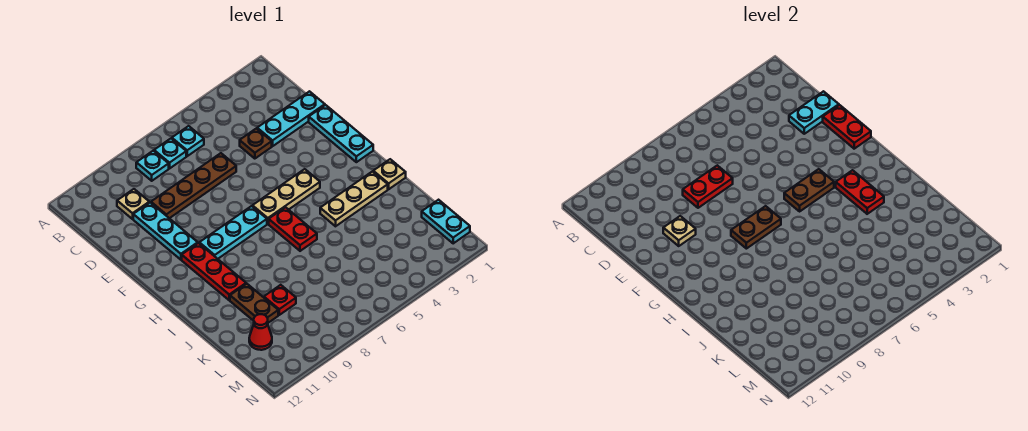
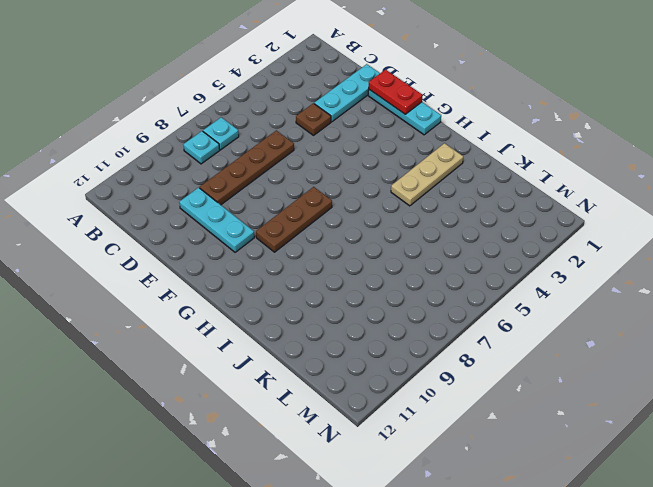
brown plate G7:G9 level 1 -> cyan plate G7:G9 level 1
none -> cyan plate B6 level 1
none -> tan plate C10 level 1
none -> tan plate G4:G6 level 1

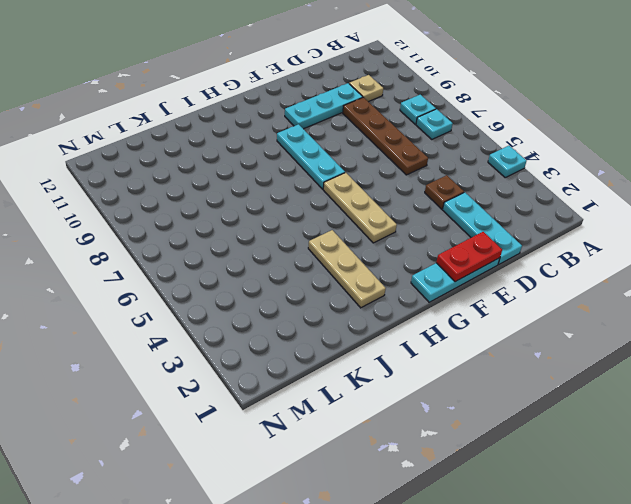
cyan plate A4 level 1 -> cyan plate B6 level 1
none -> red plate G10:I10 level 1
none -> red plate H6:I6 level 1
none -> tan plate I1 level 1

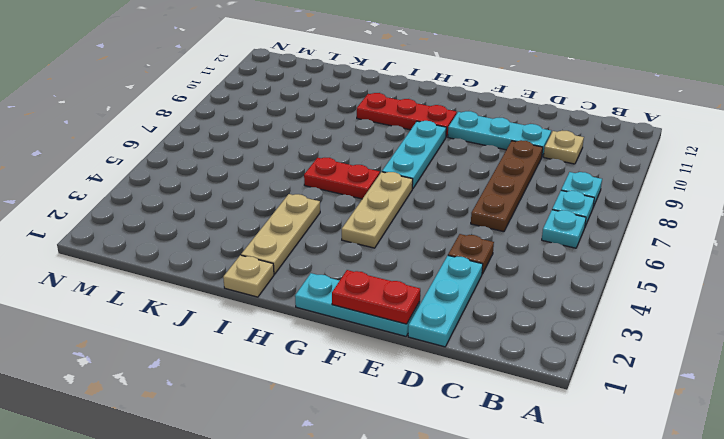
none -> brown plate J10:K10 level 1
none -> red plate K9 level 1
none -> cyan plate L1:M1 level 1

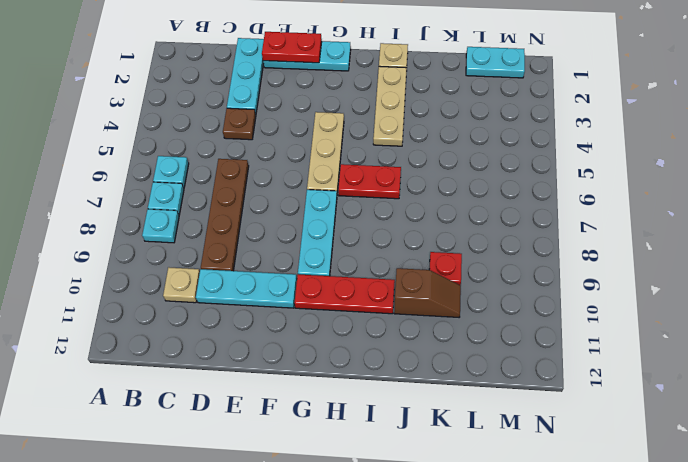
brown slope J10:K10 level 1 top J -> brown plate J10:K10 level 1
none -> red cone L11 level 1
none -> cyan plate D1:D2 level 2
none -> red plate D7:D8 level 2

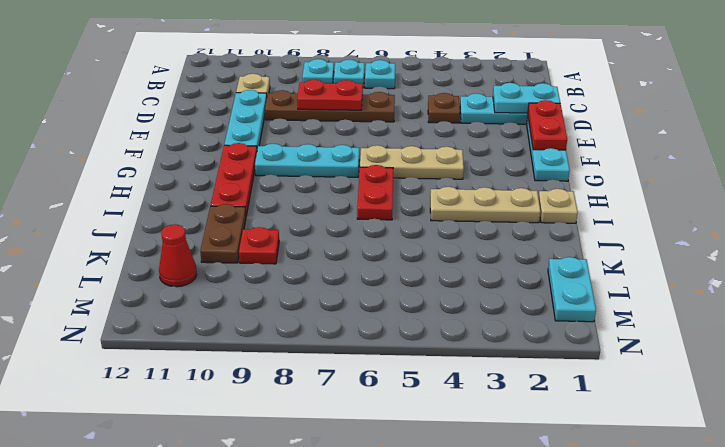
none -> tan plate E10 level 2
none -> brown plate G4:G5 level 2
none -> brown plate G7:G8 level 2

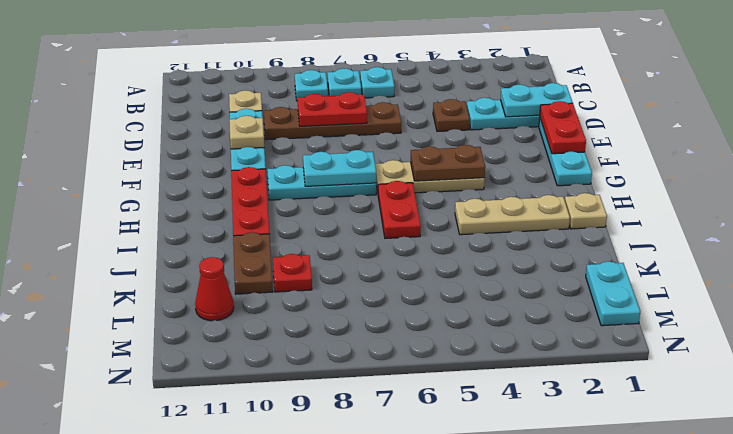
cyan plate G7:G8 level 2 -> brown plate G7:G8 level 2
none -> red plate H3:I3 level 2

